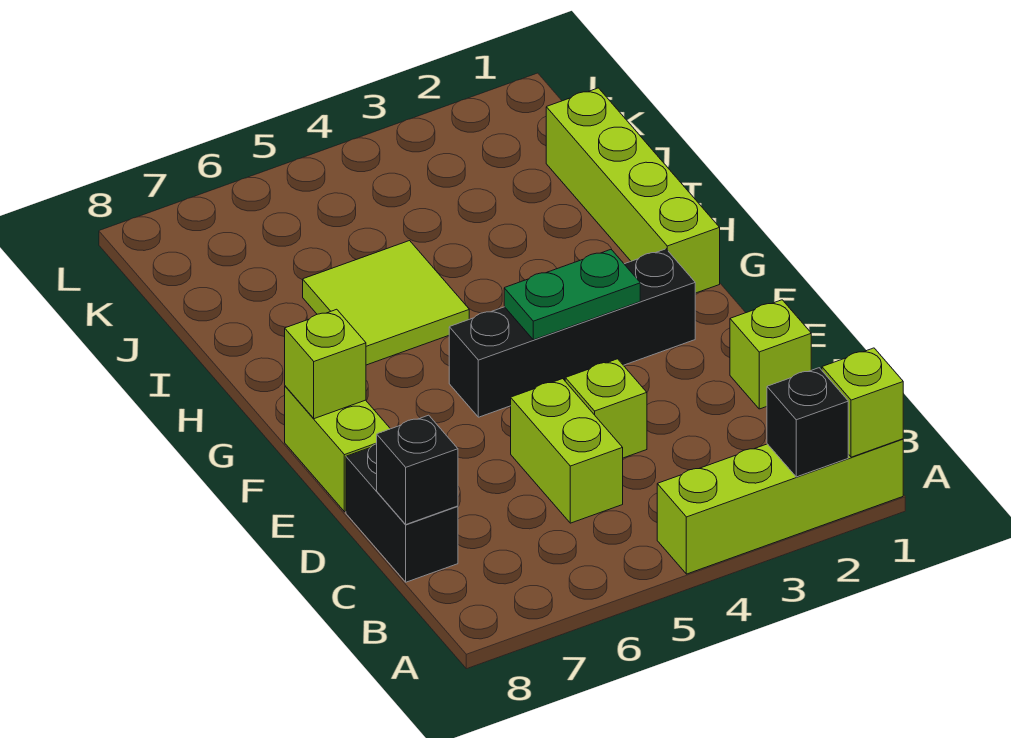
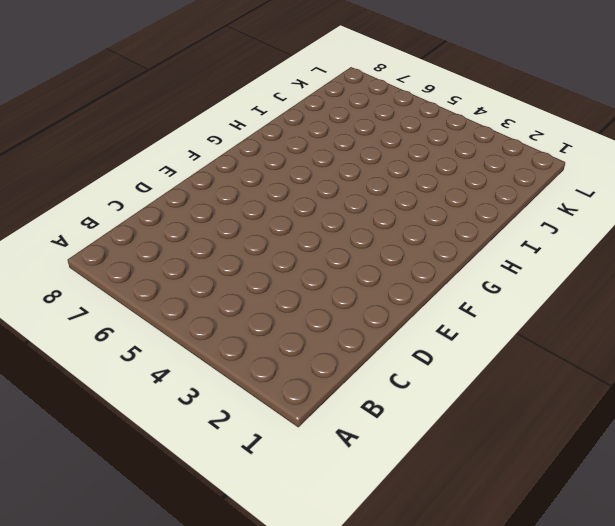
none -> lime brick A1:A4 level 1
none -> lime brick C5:D5 level 1
none -> black brick C8:D8 level 1

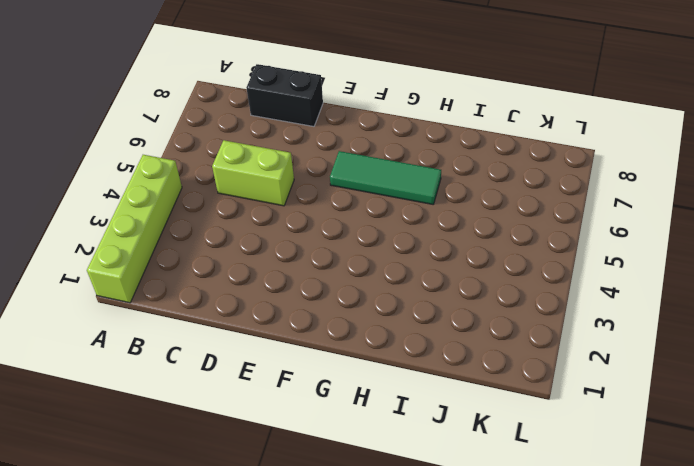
green tile F6:H6 level 1 -> lime tile H5:I6 level 1
none -> lime brick D1 level 1
none -> lime brick D4 level 1
none -> lime brick E8:F8 level 1

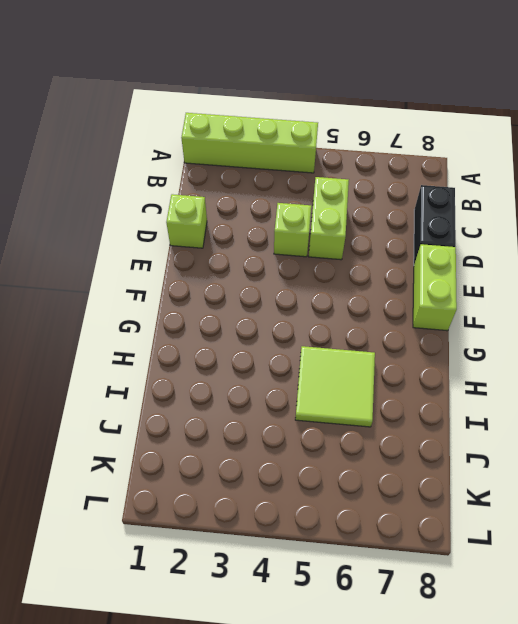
none -> black brick F2:F5 level 1
none -> lime brick G1:J1 level 1
none -> lime brick A1 level 2

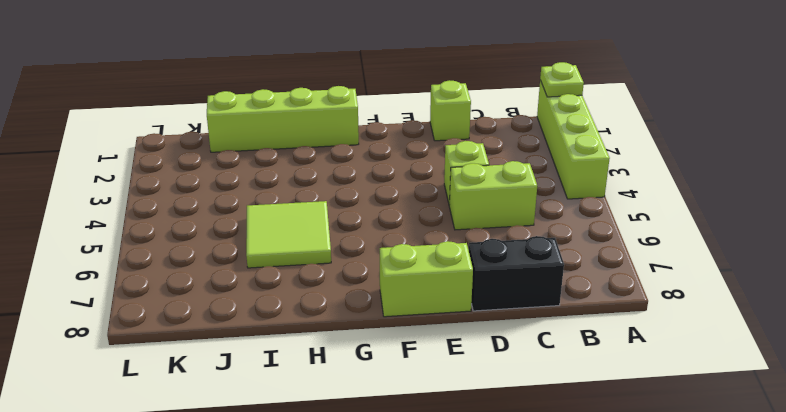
lime plate A1 level 2 -> lime brick A1 level 2
none -> black brick F2:F5 level 1
none -> black brick A2 level 2
none -> black brick C8 level 2

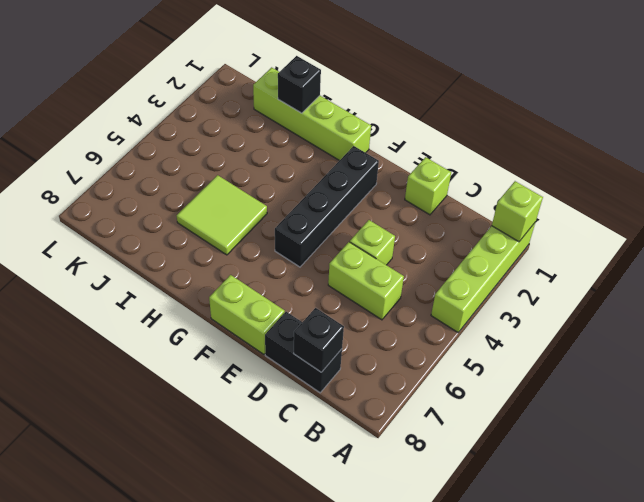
black brick I1 level 2 -> black brick A2 level 2
none -> green plate F3:F4 level 2
none -> lime brick F8 level 2

